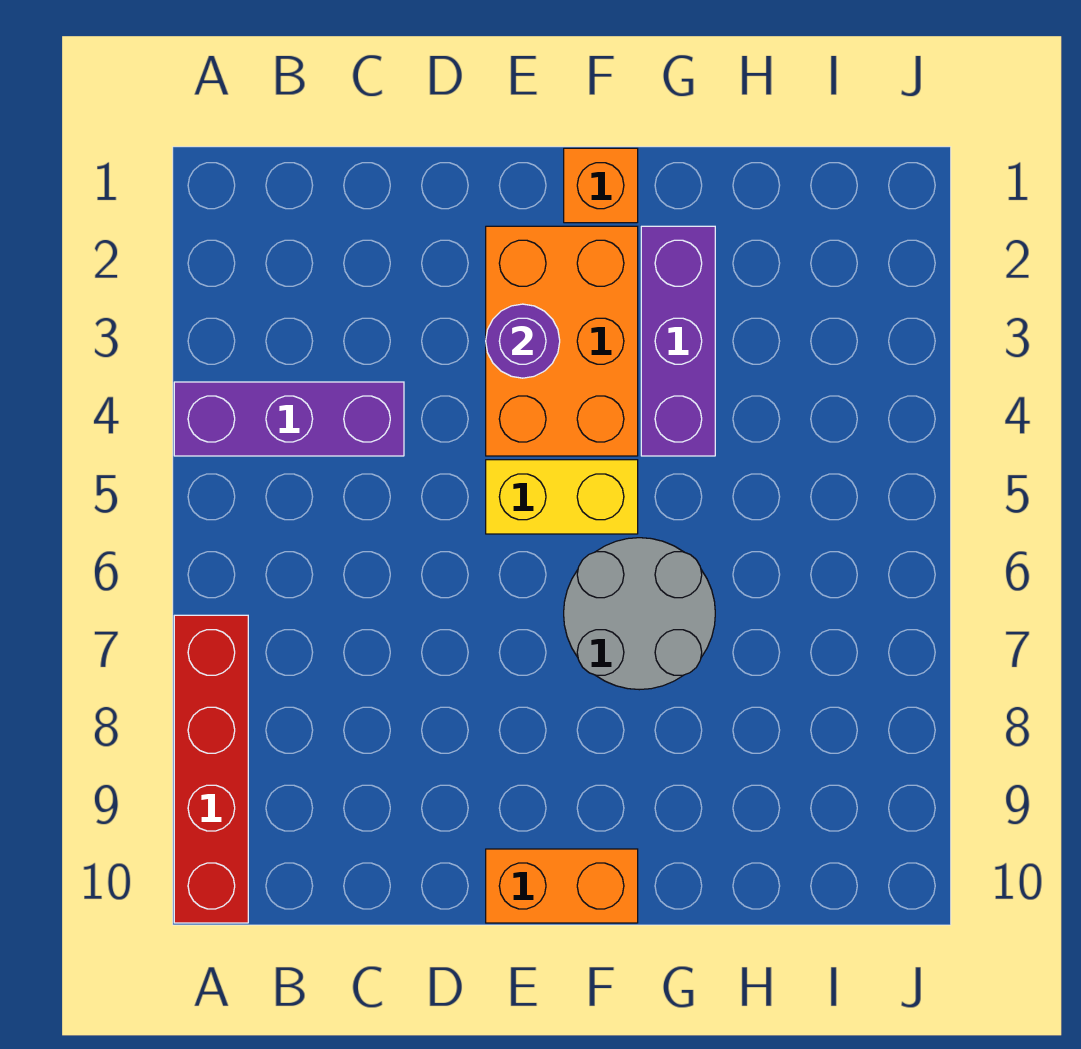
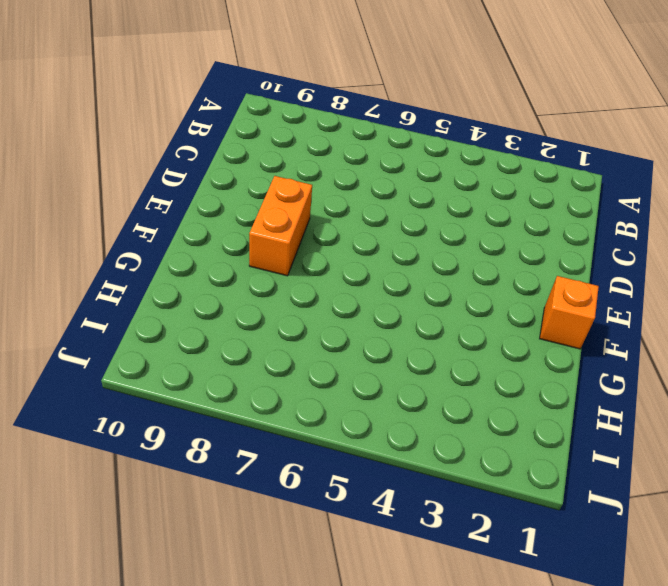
orange brick E8:F8 level 1 -> orange brick E10:F10 level 1
none -> purple brick A4:C4 level 1
none -> red brick A7:A10 level 1

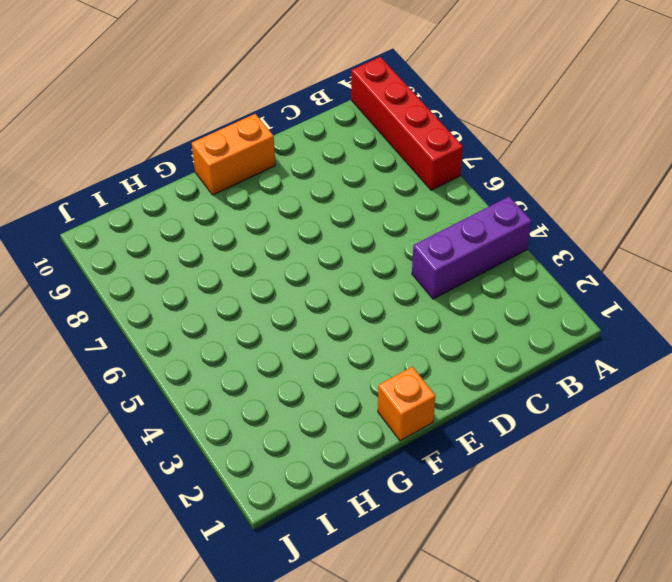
none -> orange brick E2:F4 level 1
none -> yellow brick E5:F5 level 1

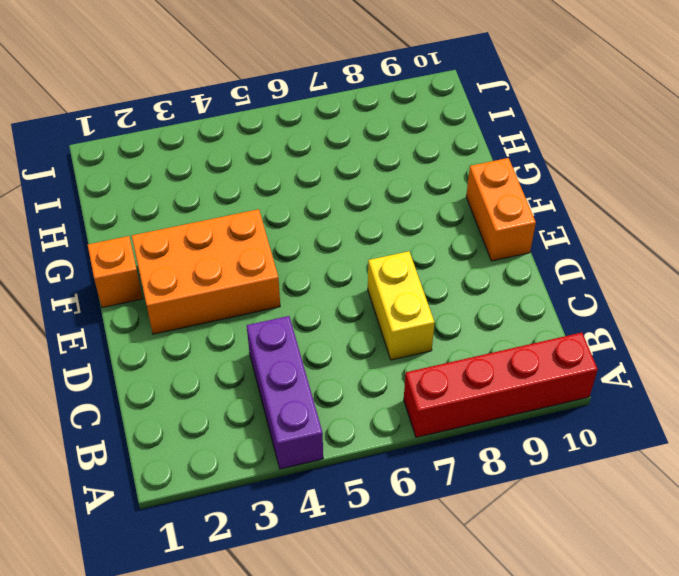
yellow brick C7:D7 level 1 -> yellow brick E5:F5 level 1
none -> grey round brick F6:G7 level 1
none -> purple brick G2:G4 level 1

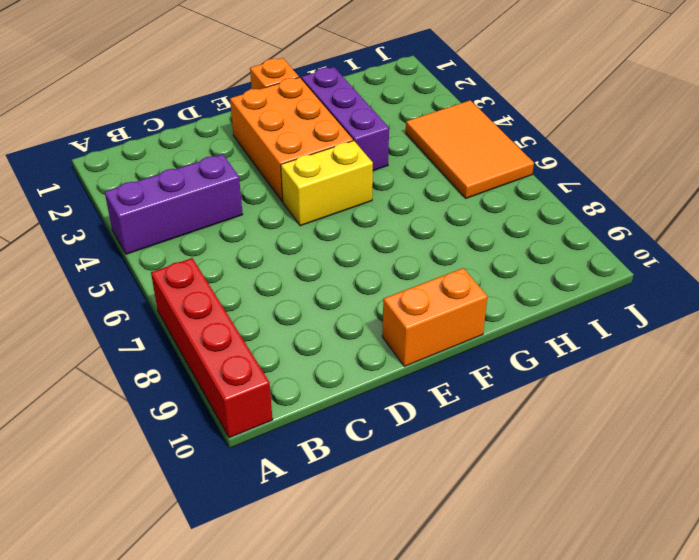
orange tile I4:J6 level 1 -> none
none -> grey round brick F6:G7 level 1
none -> purple round brick E3 level 2

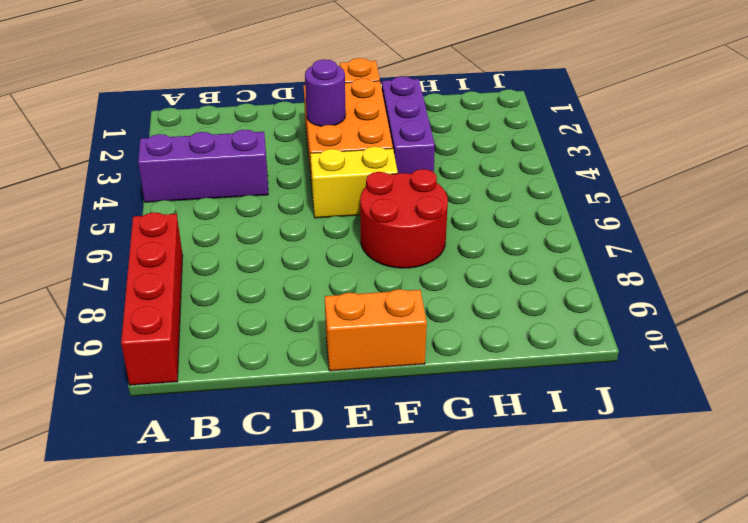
red round brick F6:G7 level 1 -> grey round brick F6:G7 level 1

